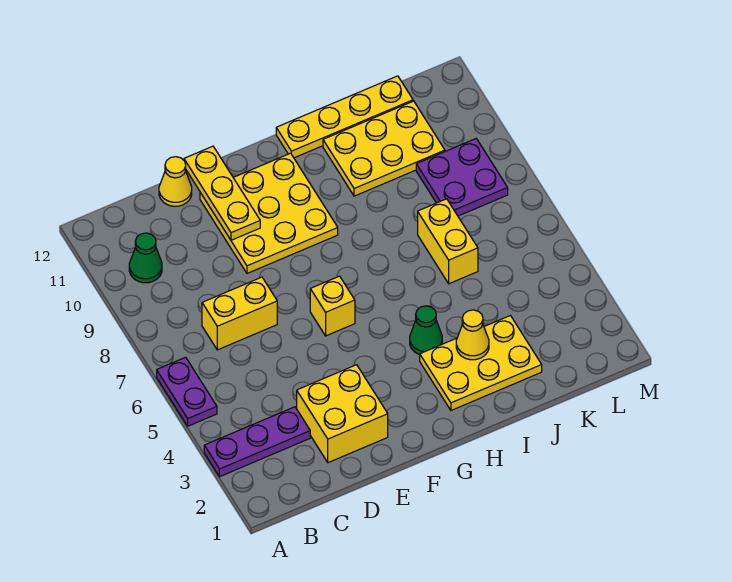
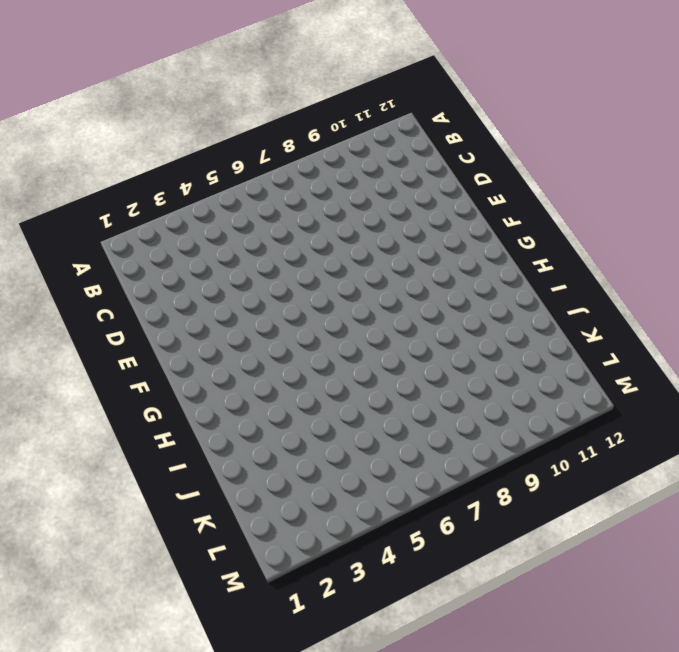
none -> purple plate A3:C3 level 1
none -> purple plate A5:A6 level 1
none -> green cone B10 level 1

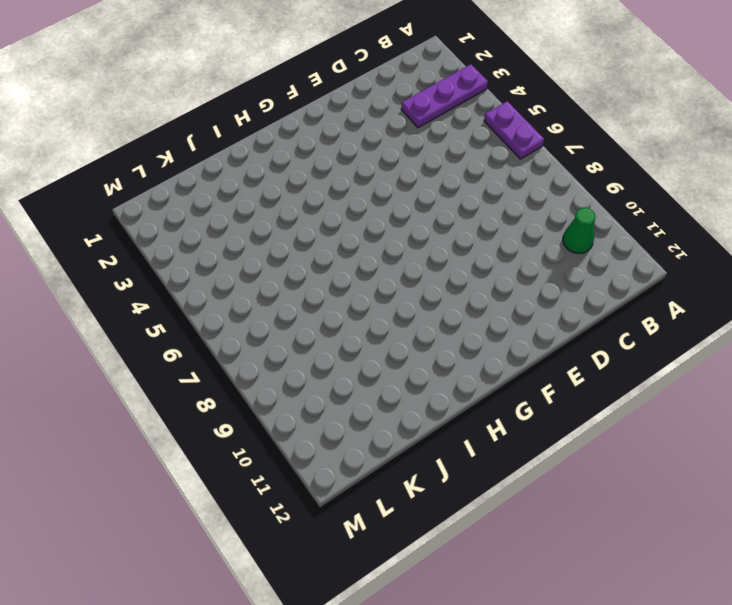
none -> yellow brick C7:D7 level 1
none -> yellow brick D2:E3 level 1
none -> yellow cone D12 level 1

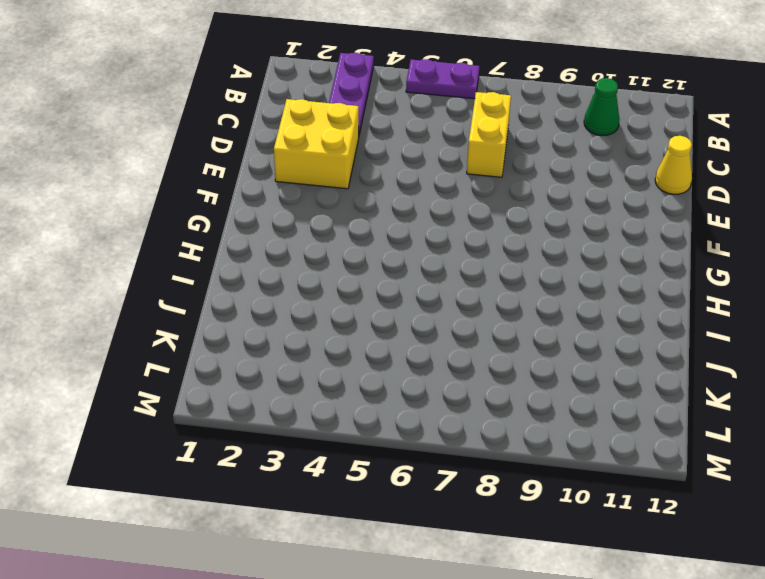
none -> yellow plate E9:G11 level 1
none -> yellow brick F6 level 1
none -> yellow plate H2:J3 level 1

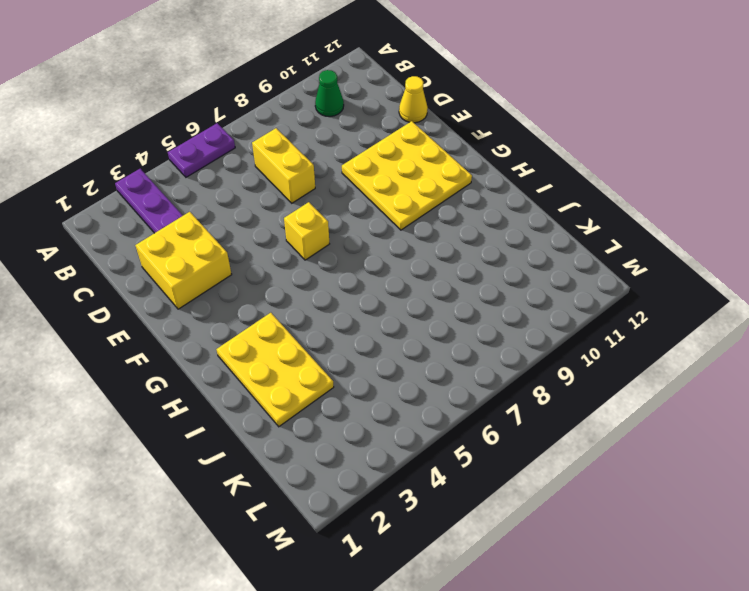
none -> green cone H4 level 1
none -> yellow plate H12:K12 level 1
none -> yellow plate I10:K11 level 1

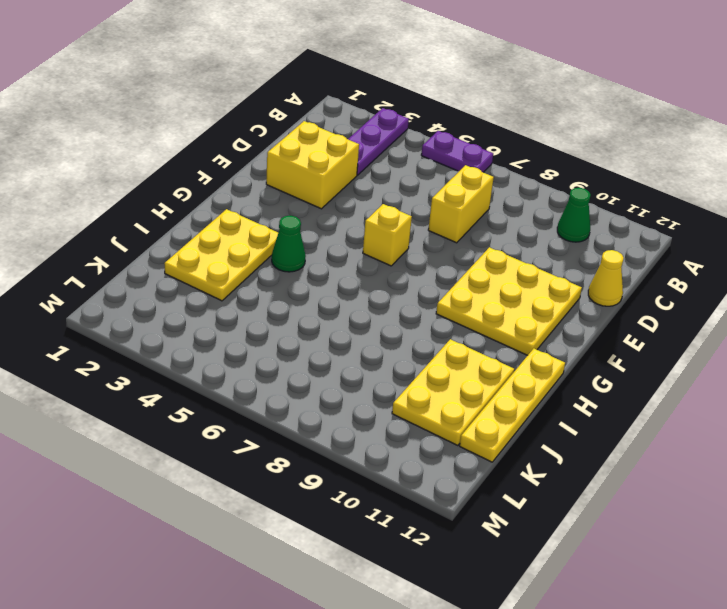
none -> yellow brick J6:J7 level 1
none -> purple plate K8:L9 level 1
none -> yellow plate E10:E12 level 2

